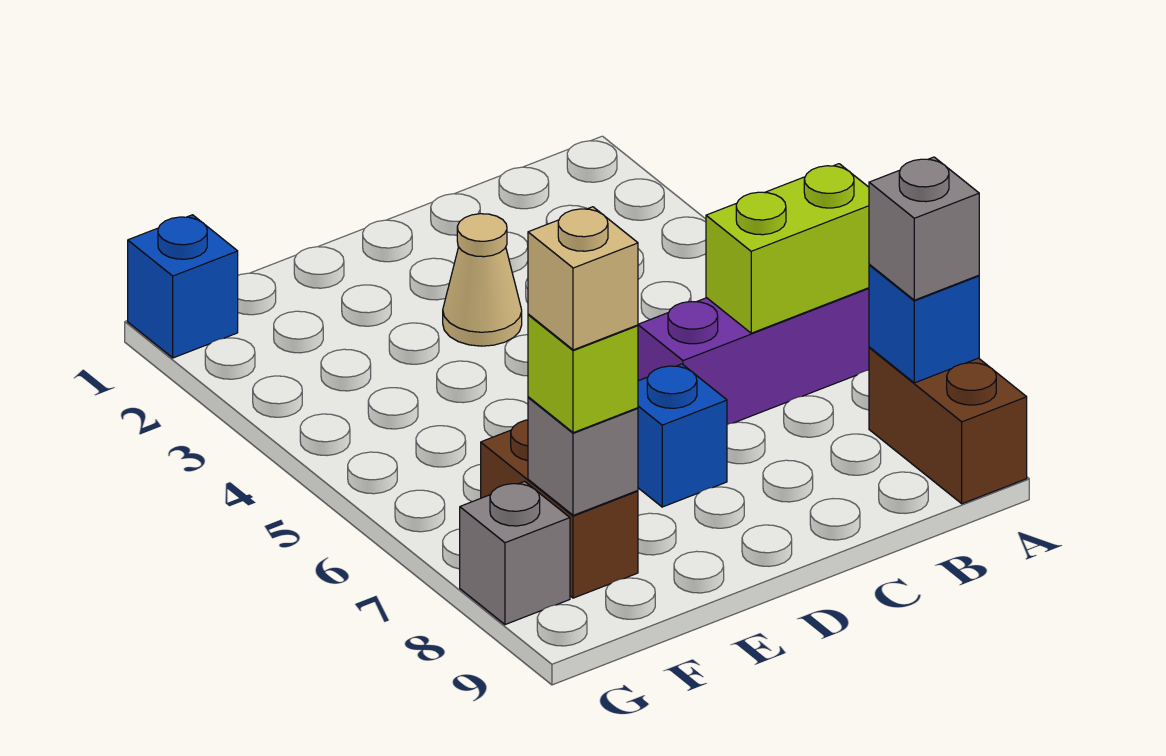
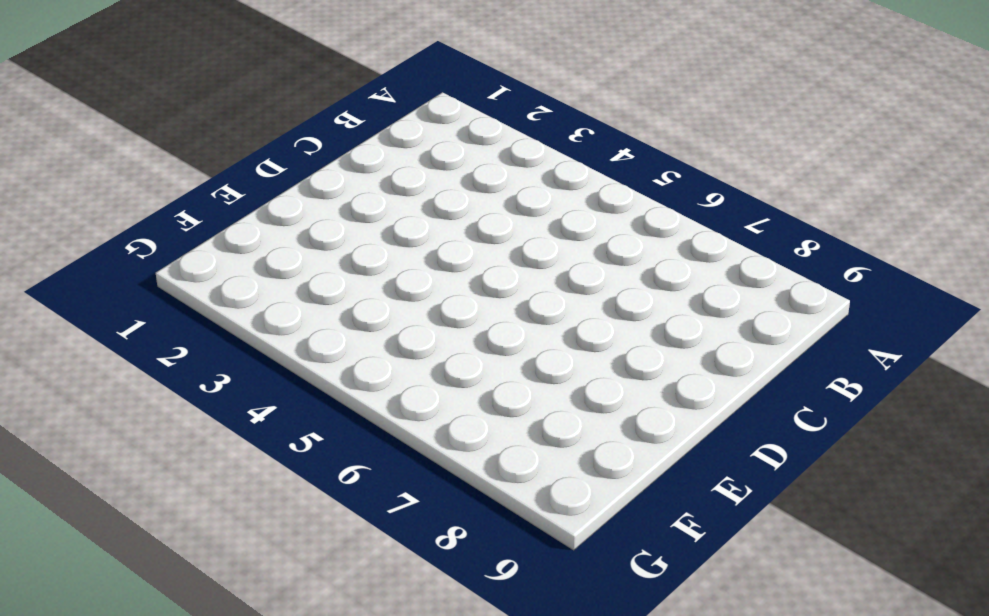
none -> purple brick A6:C6 level 1
none -> brown brick A8:A9 level 1
none -> tan cone D3 level 1

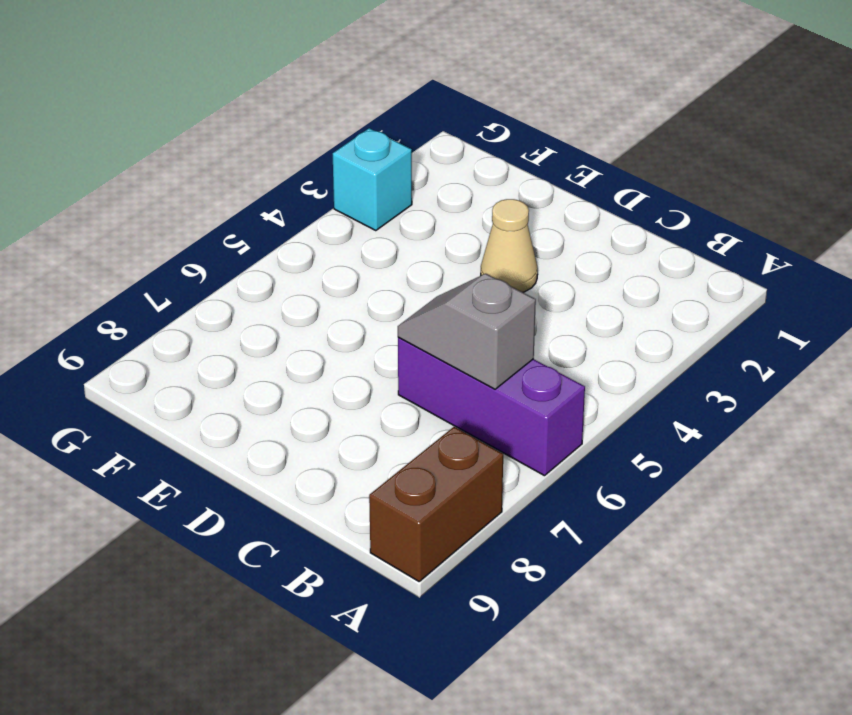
grey slope B6:C6 level 2 top B -> lime brick A6:B6 level 2
cyan brick G3 level 1 -> none
none -> blue brick D7 level 1
none -> brown brick F7:F8 level 1
none -> blue brick G1 level 1

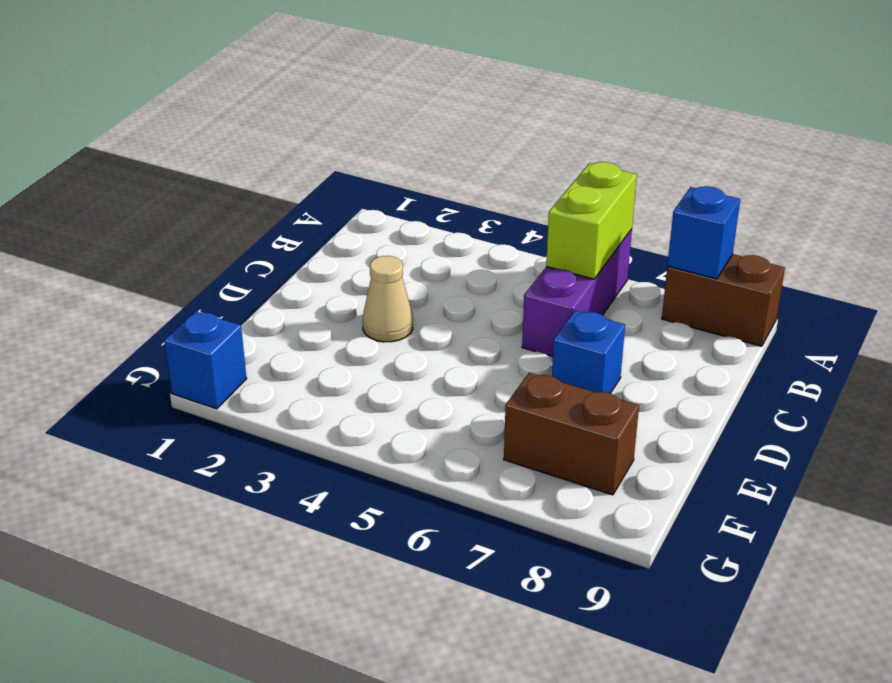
none -> grey brick G8 level 1
none -> grey brick F8 level 2
none -> grey brick A8 level 3

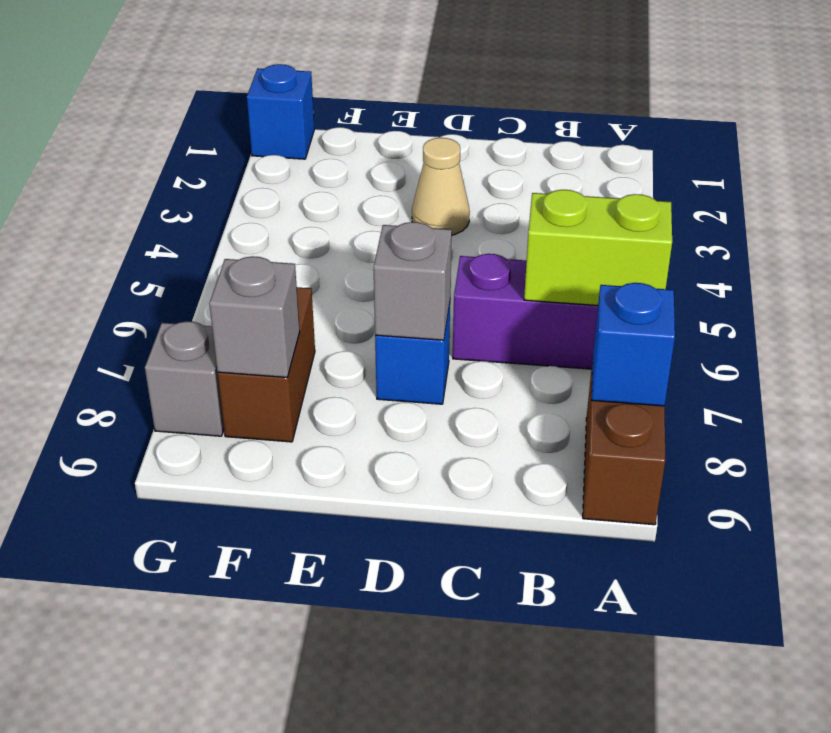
grey brick D7 level 2 -> grey brick A8 level 3
none -> lime brick F8 level 3
none -> tan brick F8 level 4

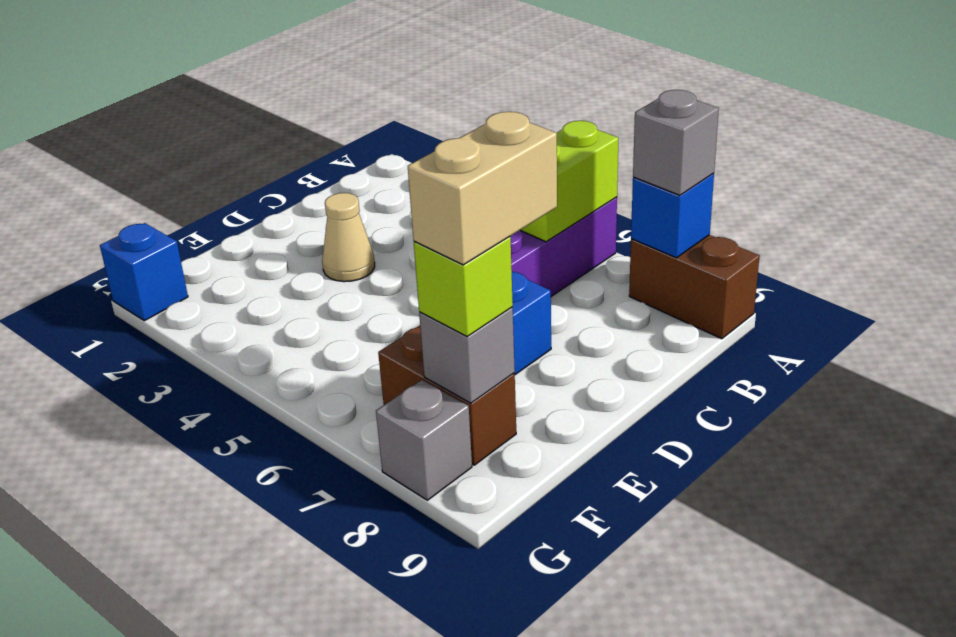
tan brick E8:F8 level 4 -> tan brick F8 level 4

